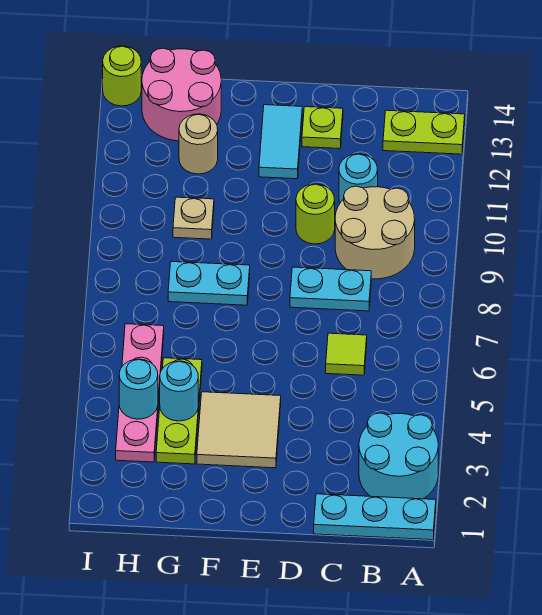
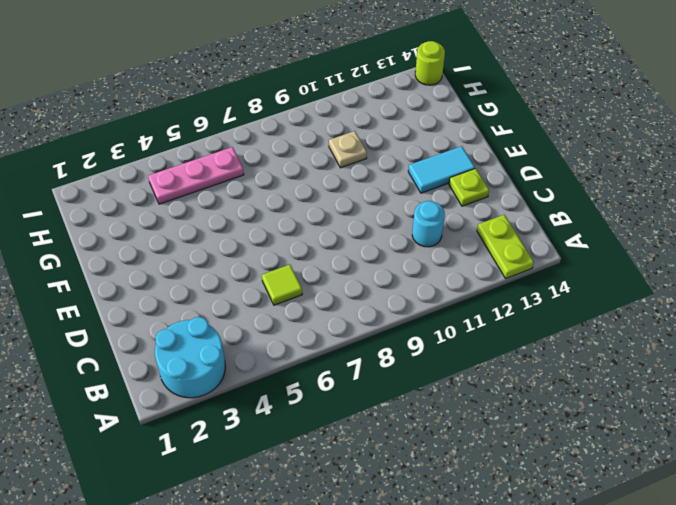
pink plate H4:H6 level 1 -> pink plate H3:H6 level 1
none -> cyan plate A1:C1 level 1
none -> tan round brick B9:C10 level 1
none -> cyan plate C8:D8 level 1

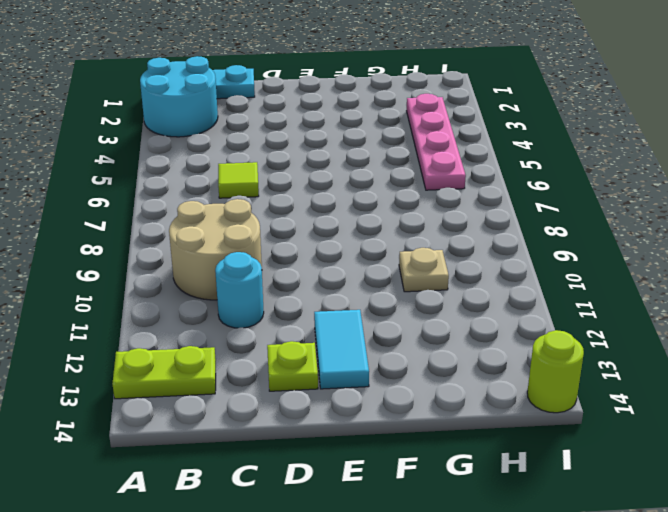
none -> cyan plate C8:D8 level 1
none -> lime round brick D10 level 1
none -> tan tile E3:F4 level 1

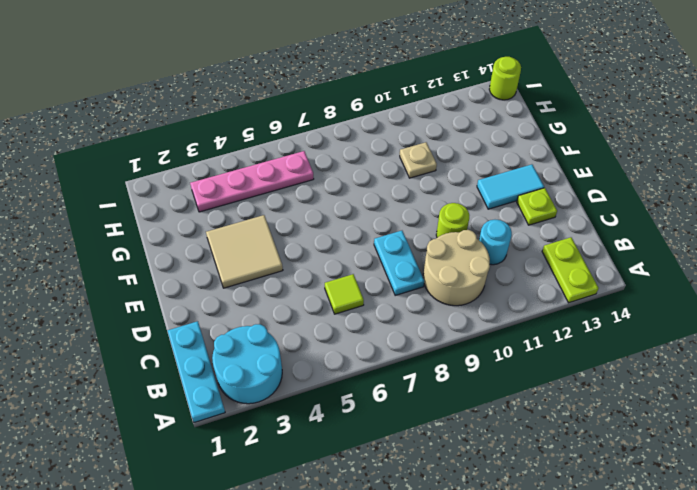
none -> cyan plate F8:G8 level 1
none -> lime plate G3:G5 level 1
none -> tan round brick G12 level 1

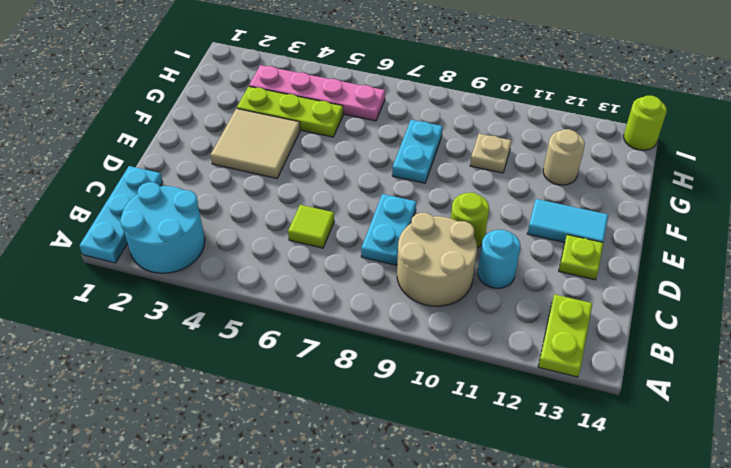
none -> pink round brick G13:H14 level 1
none -> cyan round brick G4 level 2
none -> cyan round brick H4 level 2

